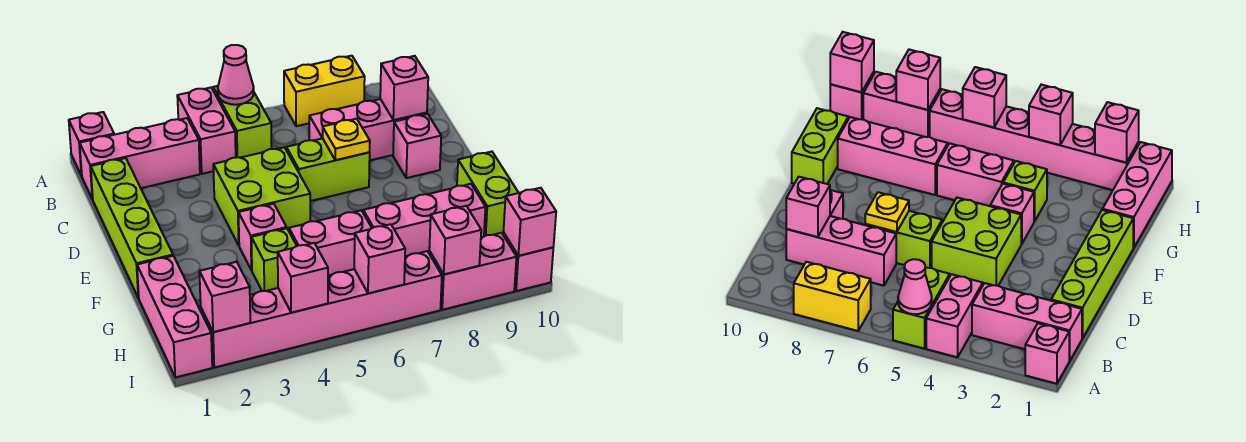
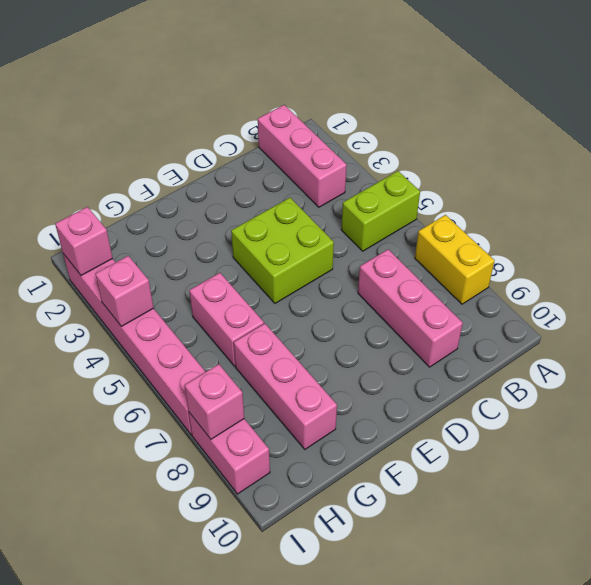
none -> pink brick A1 level 1
none -> pink brick A4:B4 level 1
none -> lime brick C1:F1 level 1

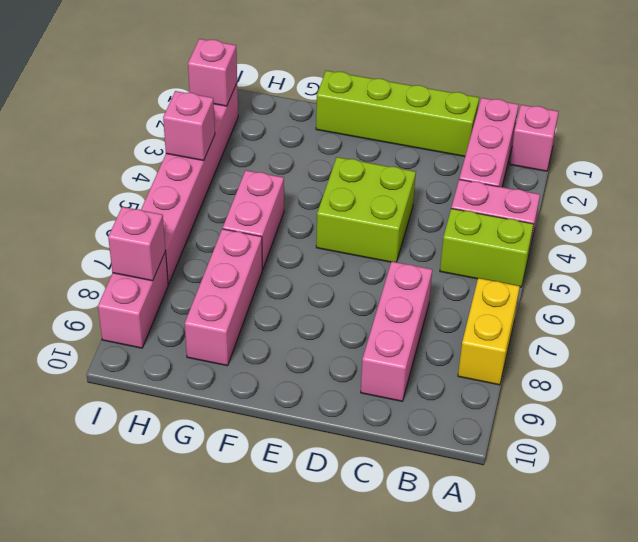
none -> lime brick D6:D7 level 1
none -> pink brick D9 level 1
none -> pink brick F4 level 1

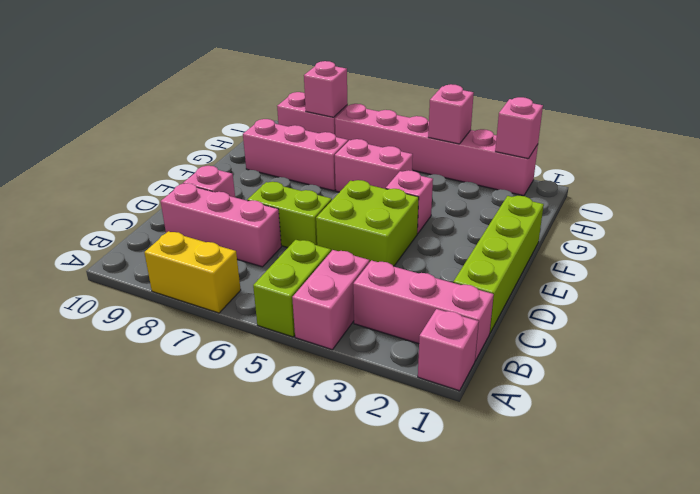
none -> lime brick F10:G10 level 1
none -> pink brick G1:I1 level 1
none -> lime brick G4 level 1

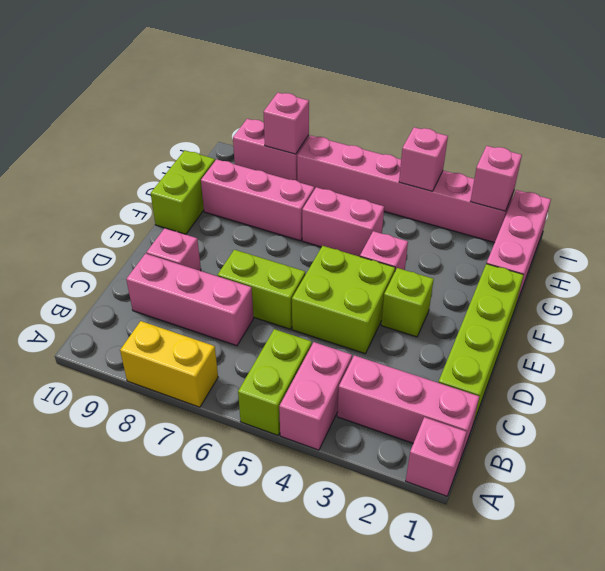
lime brick E3 level 1 -> lime brick G4 level 1
none -> pink brick I10 level 1
none -> pink cone A5 level 2
none -> pink brick C9 level 2

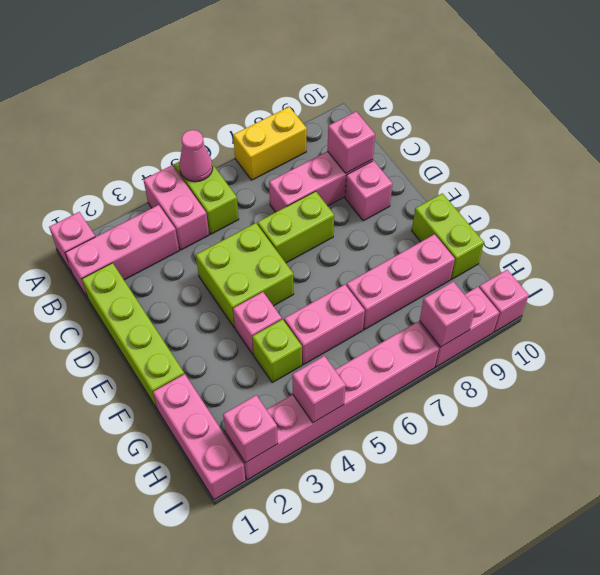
none -> yellow plate D7 level 2
none -> pink brick I6 level 2
none -> pink brick I10 level 2

